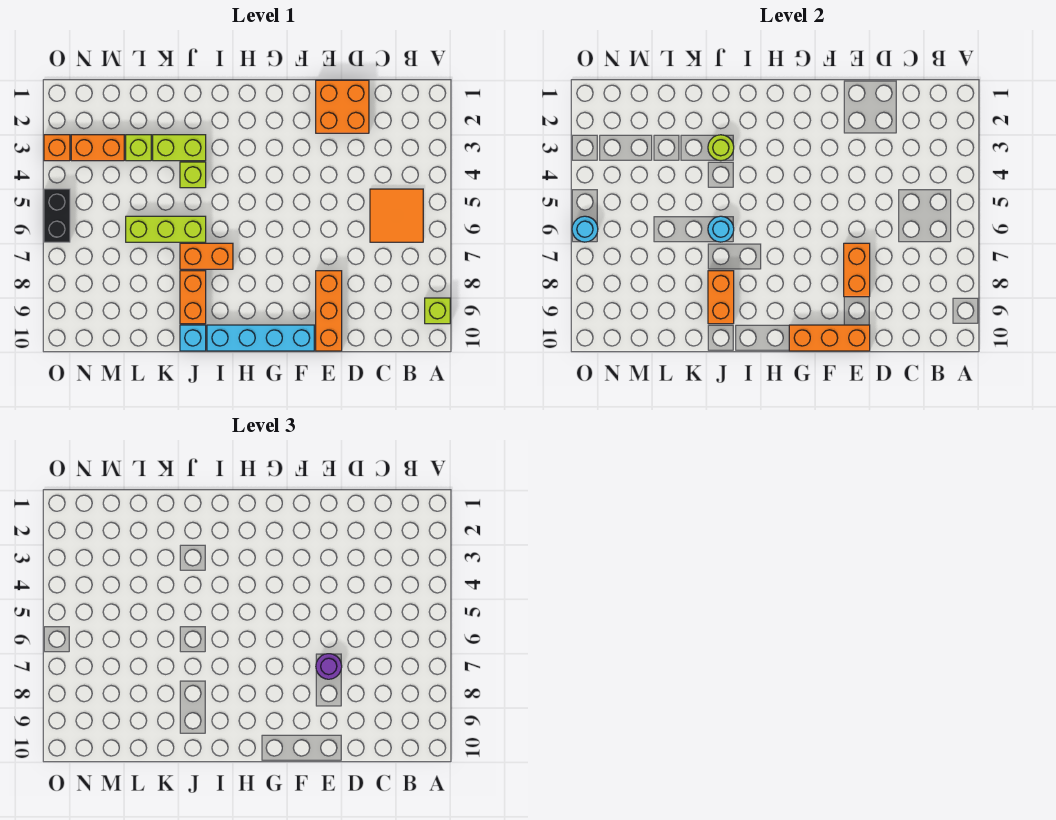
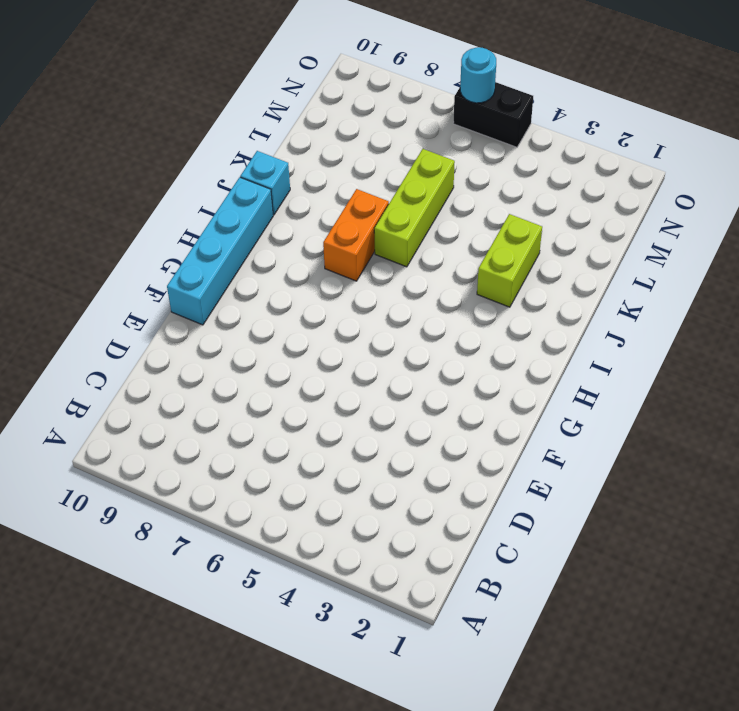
none -> lime brick A9 level 1
none -> orange tile B5:C6 level 1
none -> orange brick D1:E2 level 1

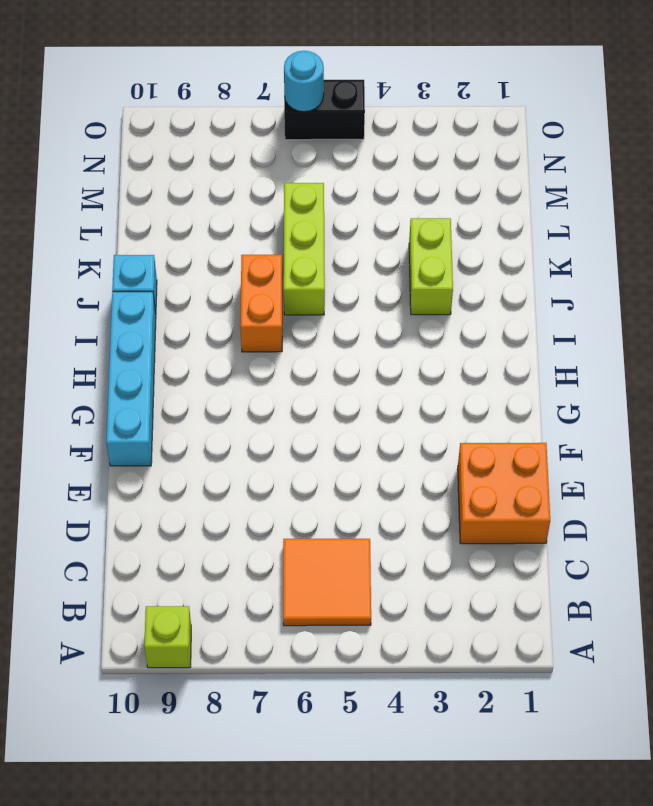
none -> orange brick E8:E10 level 1
none -> lime brick J4 level 1
none -> orange brick J8:J9 level 1

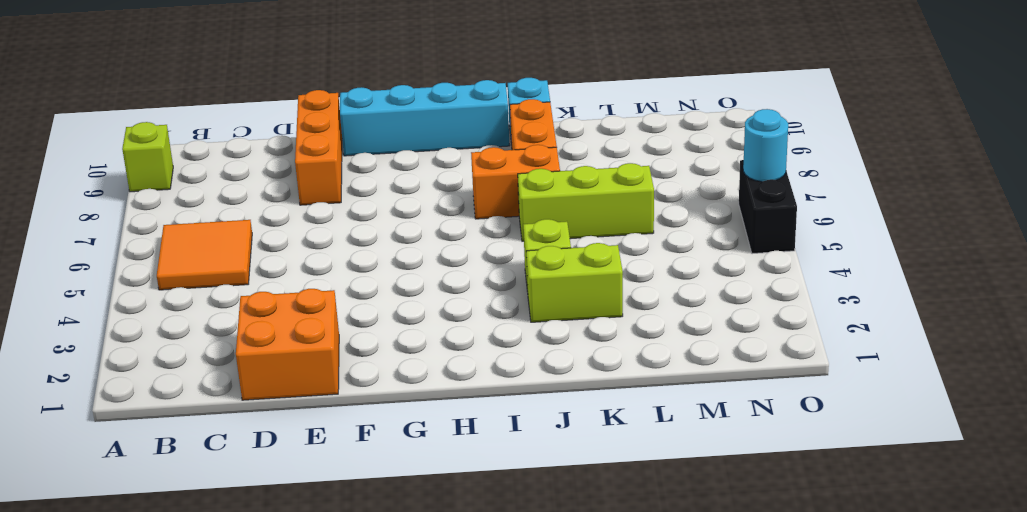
none -> lime brick L3 level 1
none -> orange brick M3:N3 level 1
none -> orange brick O3 level 1

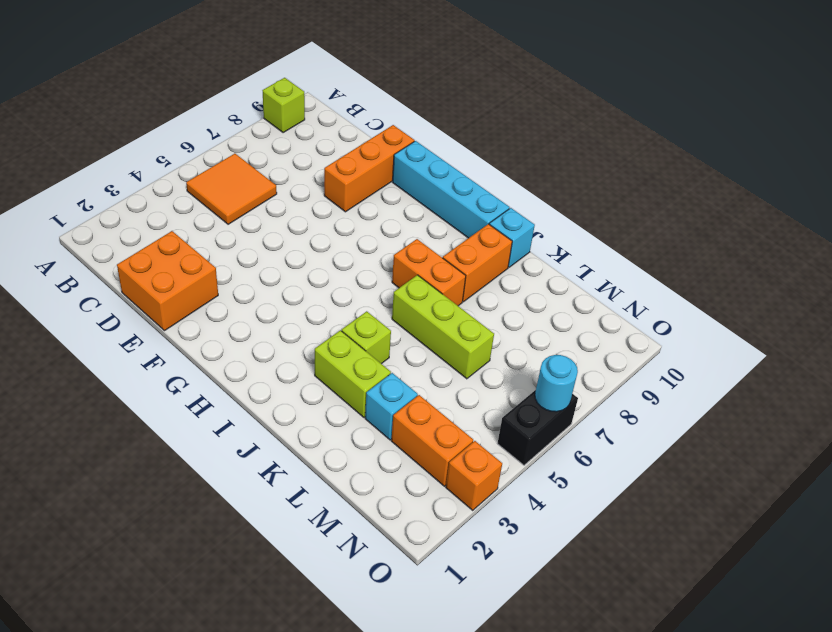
cyan brick L3 level 1 -> lime brick L3 level 1
none -> orange brick E7:E8 level 2
none -> orange brick E10:G10 level 2
none -> lime round brick J3 level 2

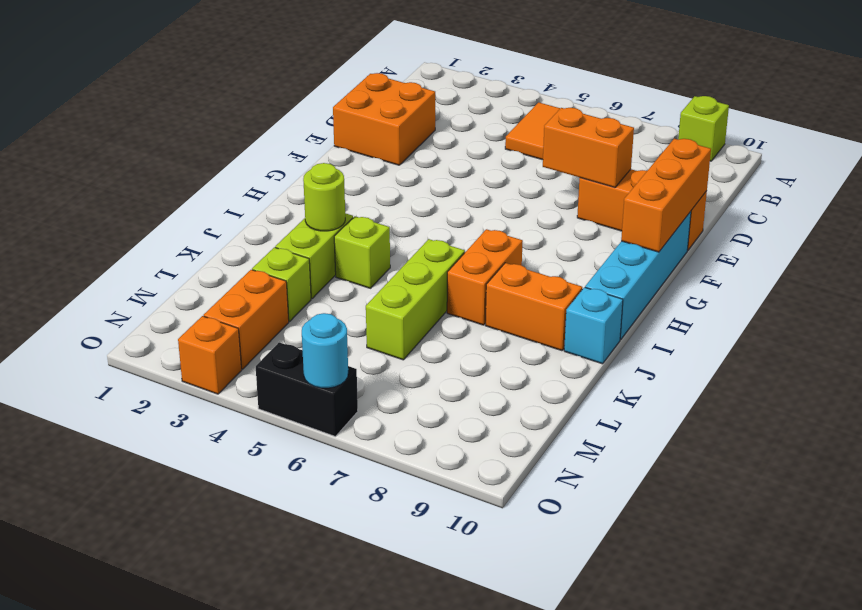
none -> cyan round brick J6 level 2
none -> orange brick J8:J9 level 2
none -> purple round brick E7 level 3

